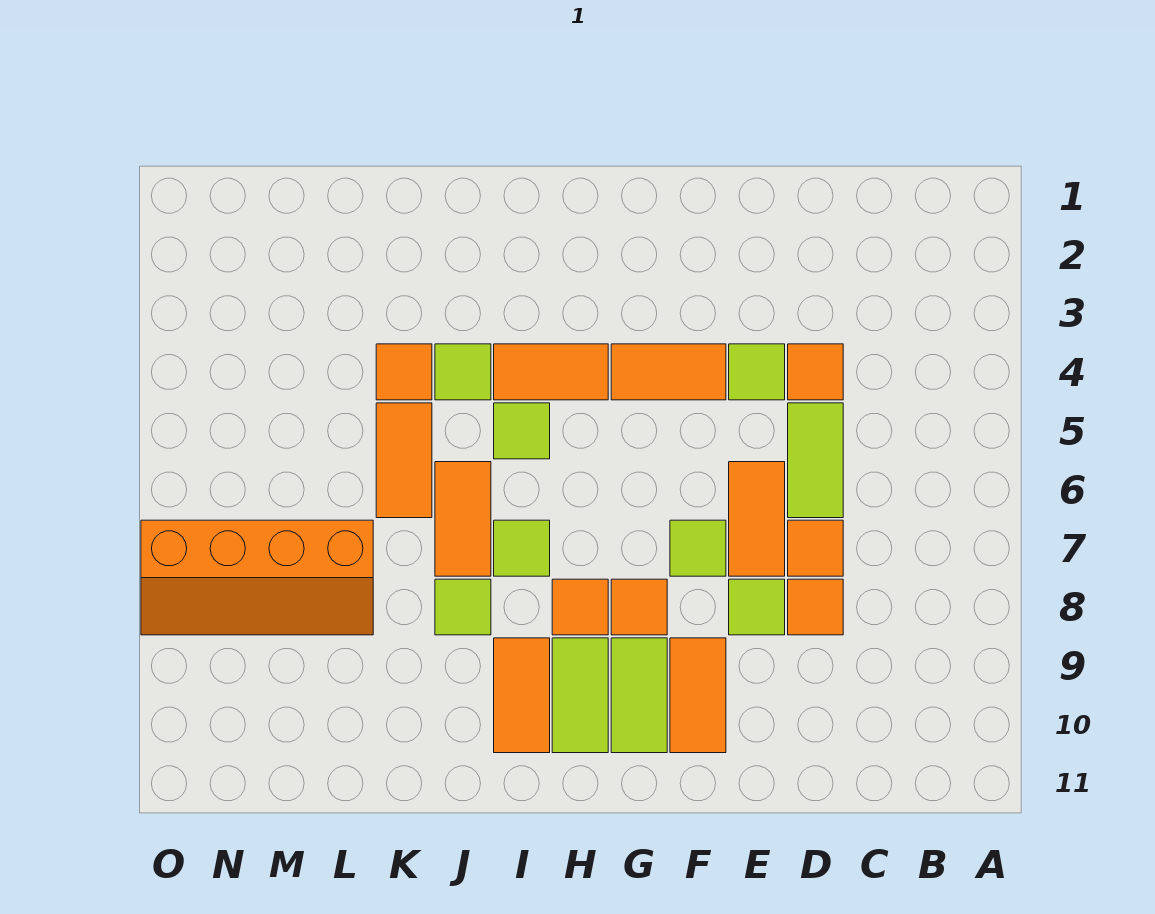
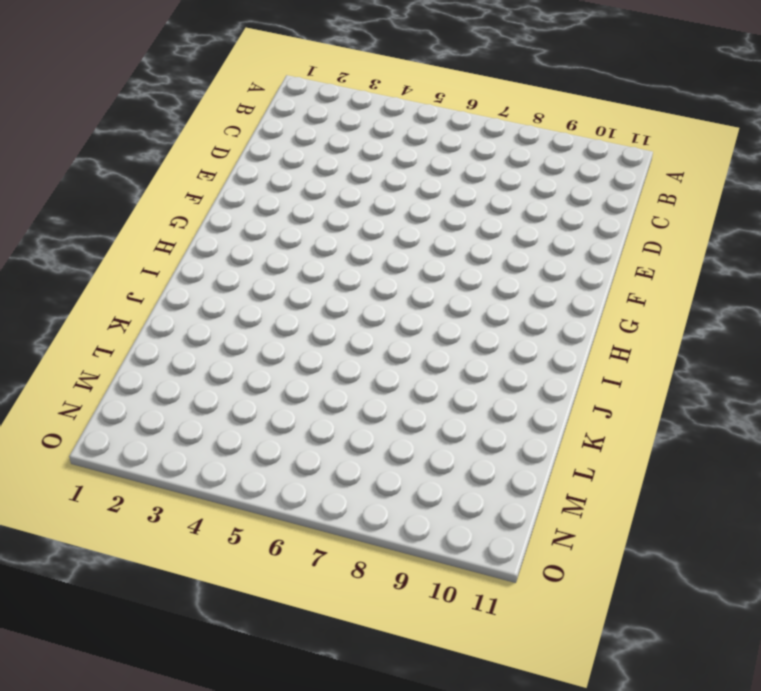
none -> orange tile D4 level 1
none -> lime tile D5:D6 level 1
none -> orange tile D7 level 1

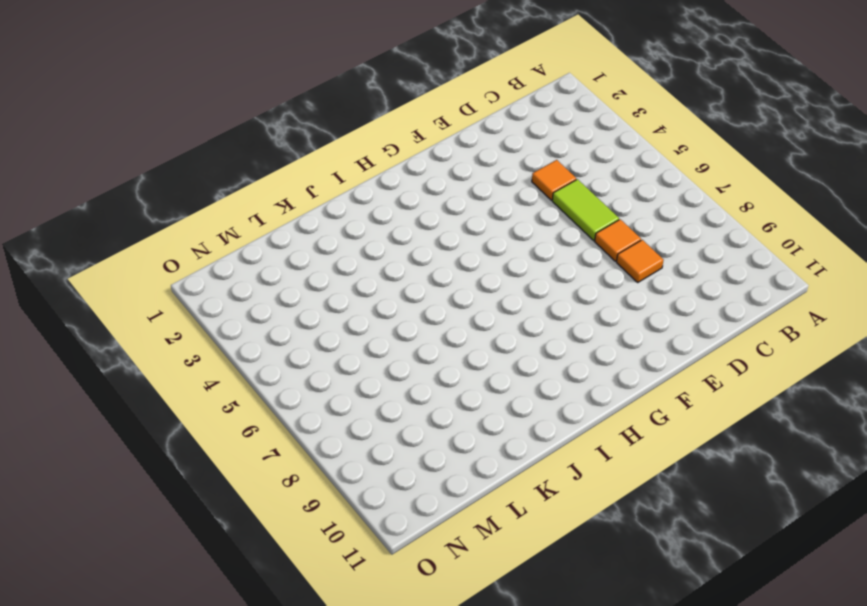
none -> lime tile E4 level 1
none -> orange tile E6:E7 level 1
none -> lime tile E8 level 1

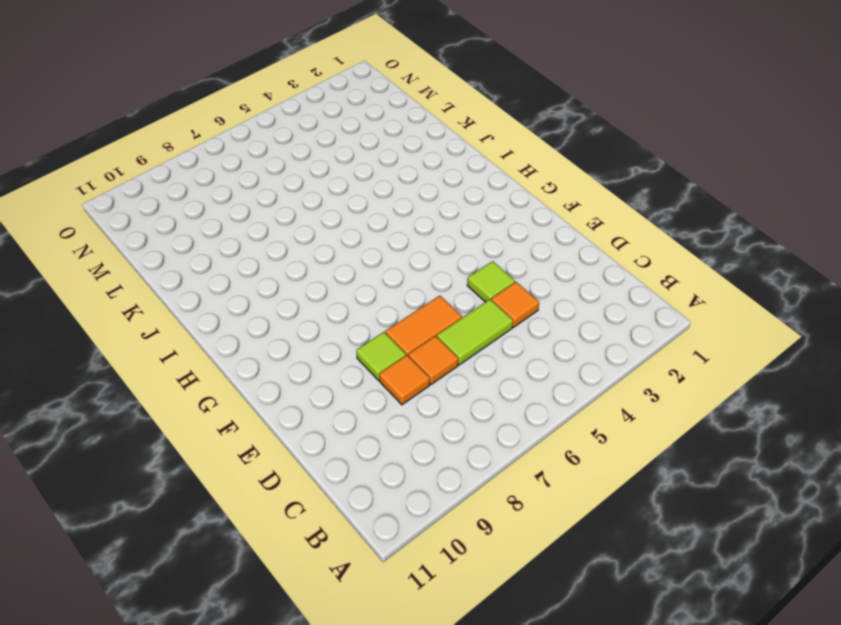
none -> orange tile F4:G4 level 1
none -> lime tile F7 level 1
none -> orange tile F9:F10 level 1

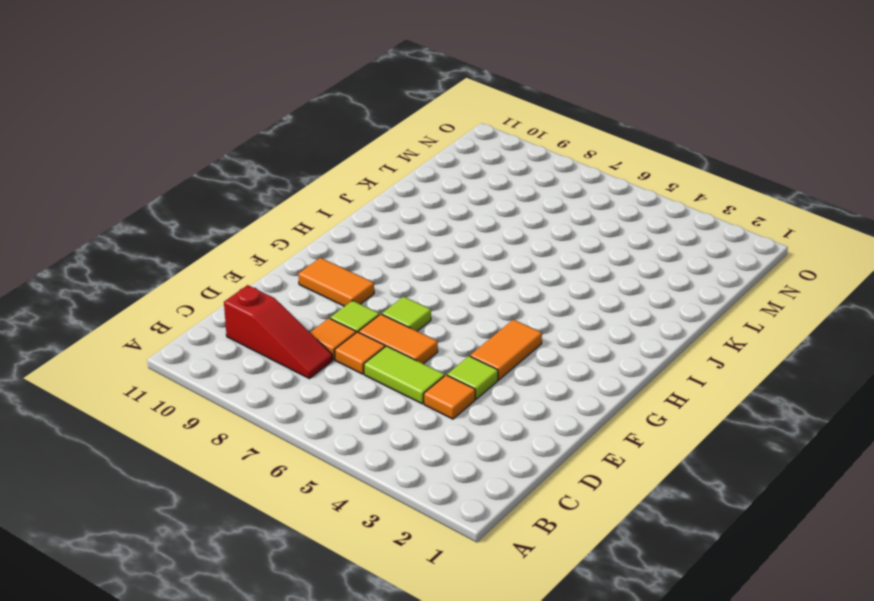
red slope C8:C10 level 1 top 10 -> none
none -> orange tile G8 level 1
none -> lime tile G9:G10 level 1
none -> orange tile H4:I4 level 1

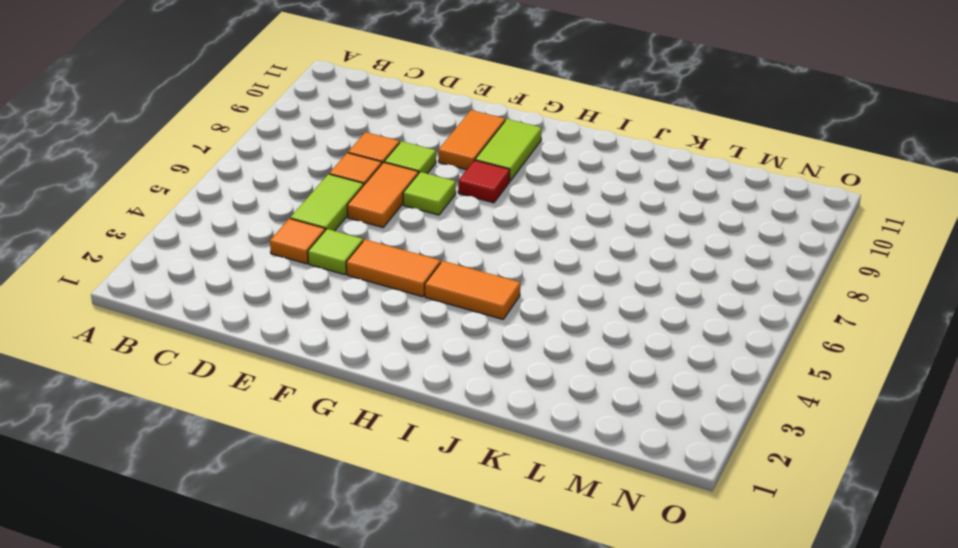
red tile G8 level 1 -> orange tile G8 level 1
none -> orange tile H8 level 1
none -> lime tile H9:H10 level 1
none -> lime tile I5 level 1

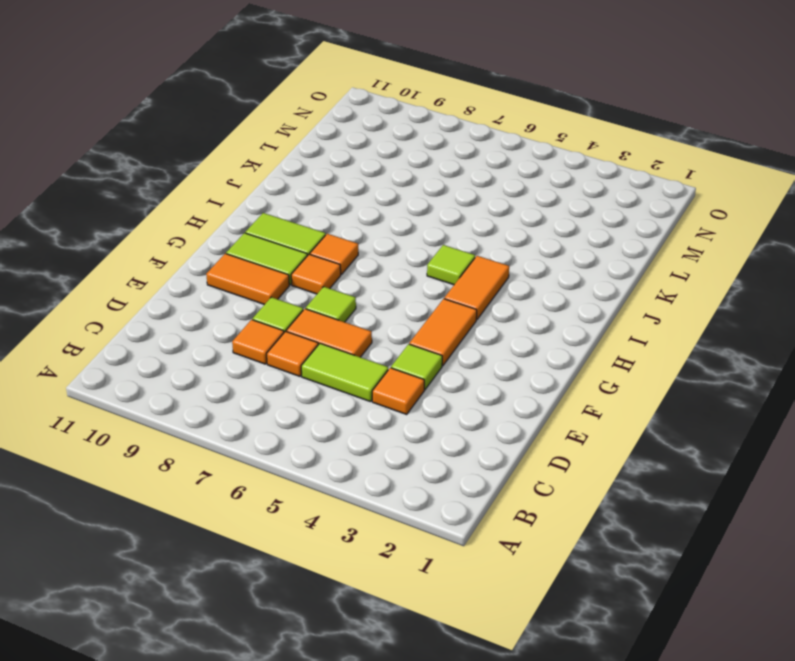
none -> lime tile I7 level 1
none -> orange tile I9:I10 level 1
none -> lime tile J4 level 1

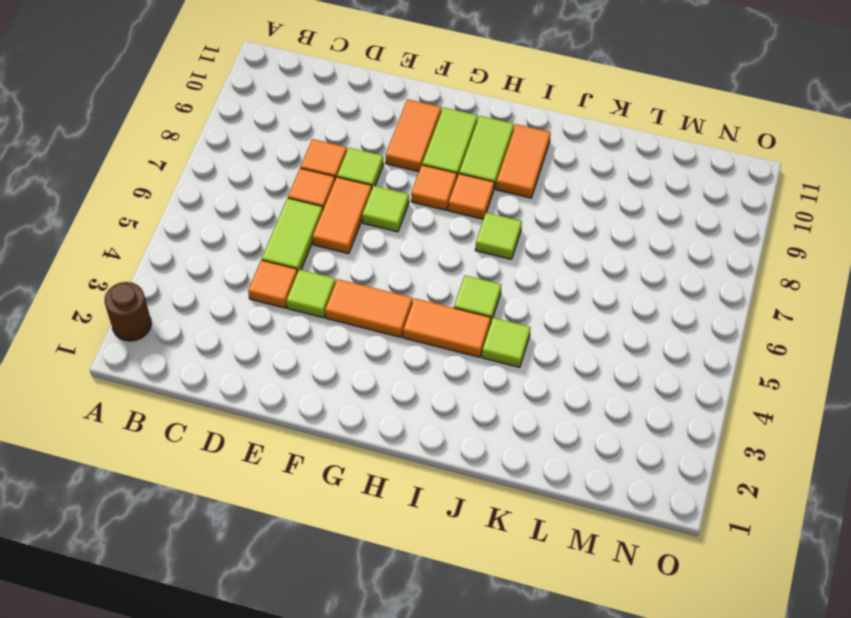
brown round brick A2 level 1 -> none
none -> orange tile J6:J7 level 1
none -> lime tile J8 level 1
none -> orange tile K4 level 1

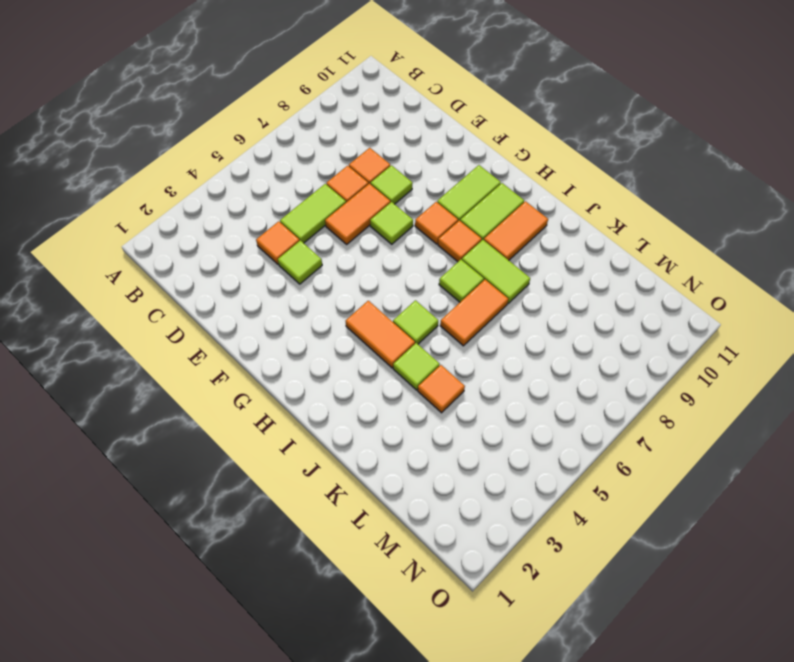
lime tile I8:J8 level 1 -> lime tile J8 level 1
none -> orange tile F4:G4 level 1
none -> orange tile F9:F10 level 1
none -> orange tile K5:K6 level 1

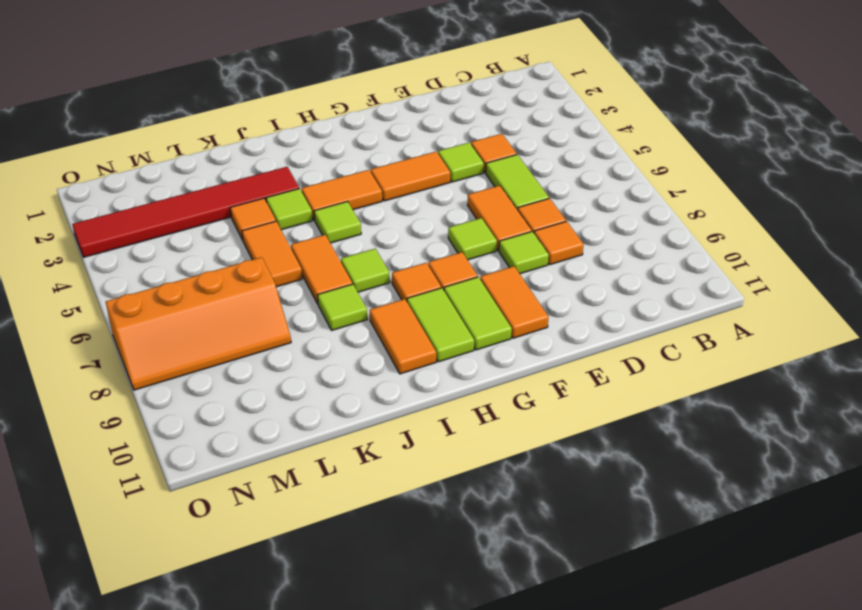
red tile J3:O3 level 1 -> none

